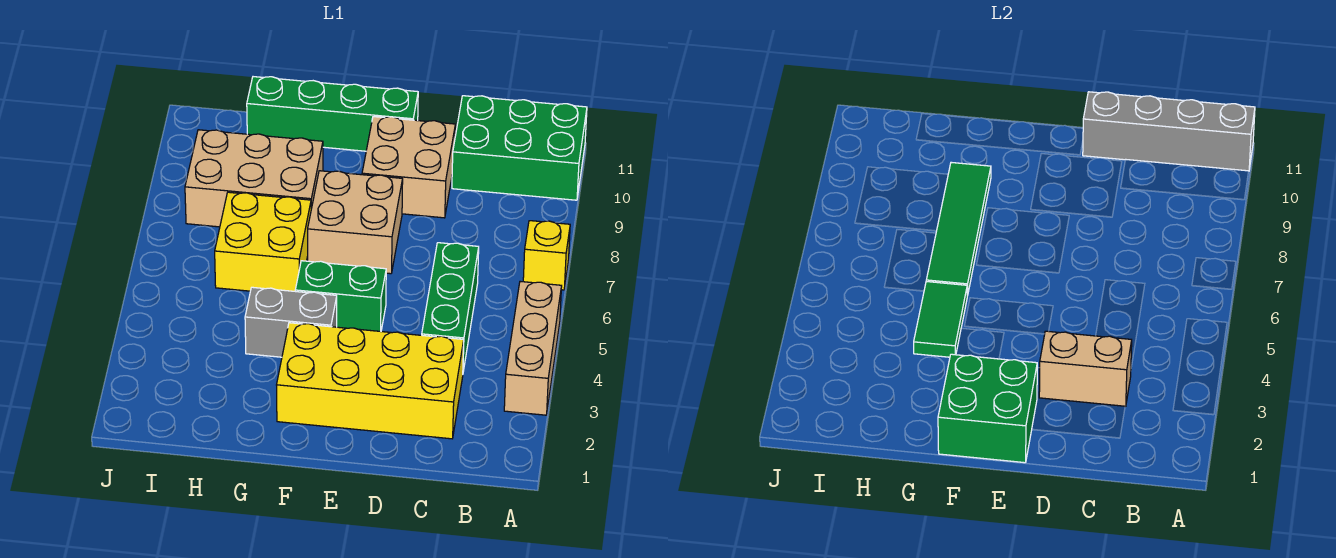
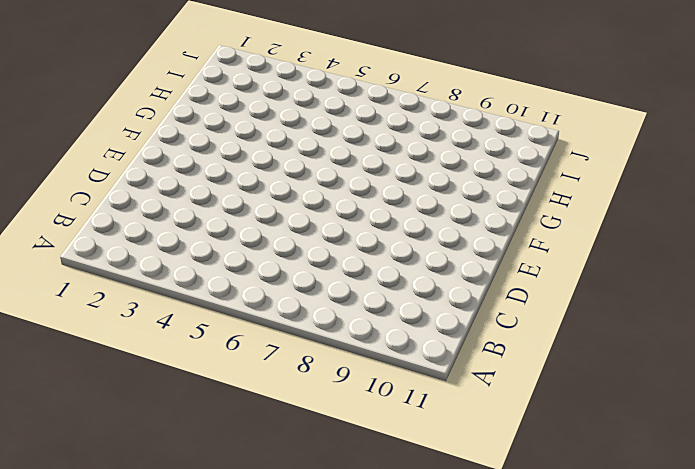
none -> tan brick A3:A5 level 1
none -> yellow brick A7 level 1
none -> green brick A10:C11 level 1

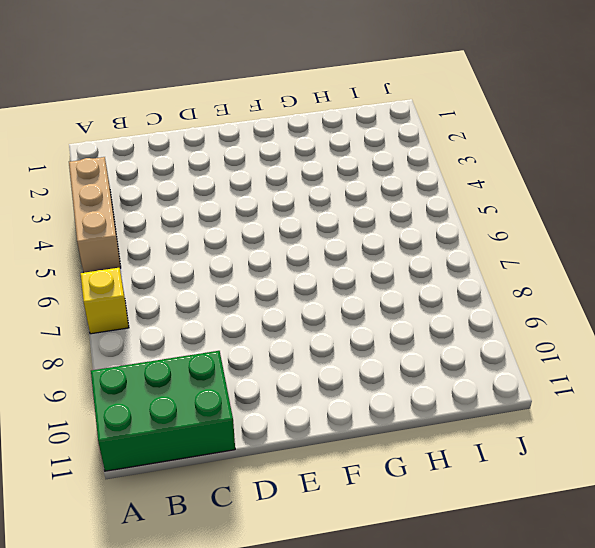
none -> yellow brick C2:F3 level 1
none -> green brick C4:C6 level 1
none -> tan brick D9:E10 level 1

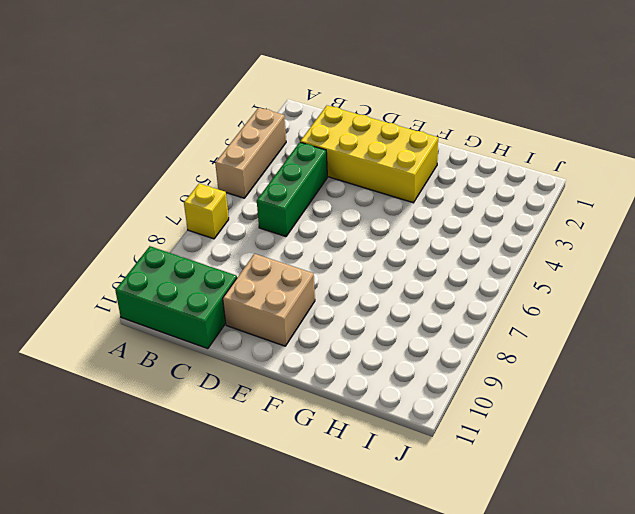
none -> green brick E5:F5 level 1
none -> tan brick E7:F8 level 1
none -> green brick E11:H11 level 1

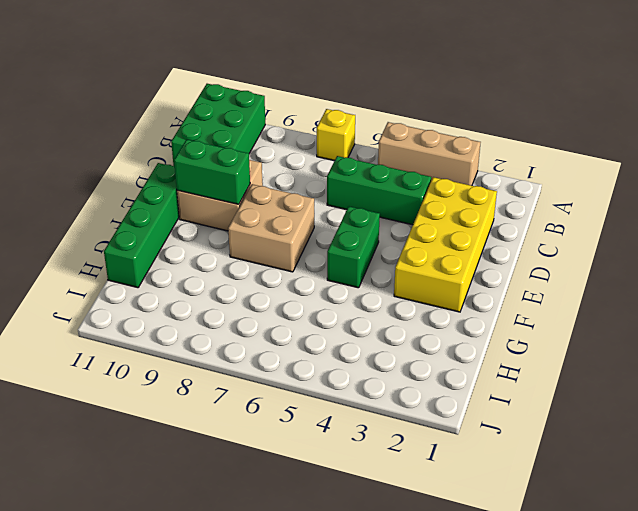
green brick E9:E10 level 2 -> none
none -> grey brick F4:G4 level 1
none -> yellow brick G6:H7 level 1
none -> tan brick G8:I9 level 1

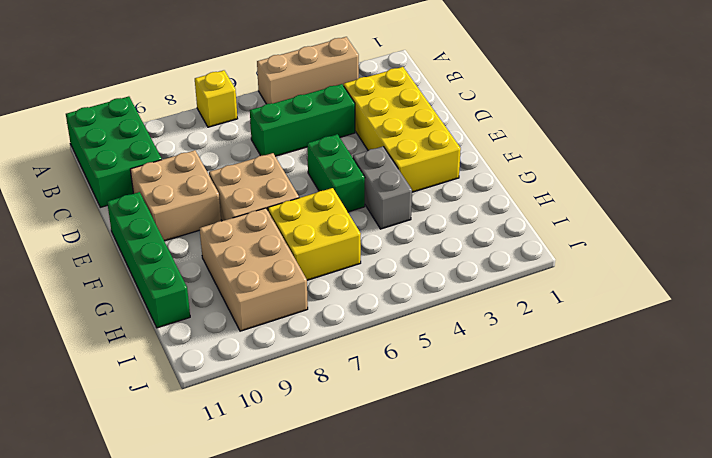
none -> grey brick A11:D11 level 2
none -> tan brick C3:D3 level 2
none -> green brick E1:F2 level 2

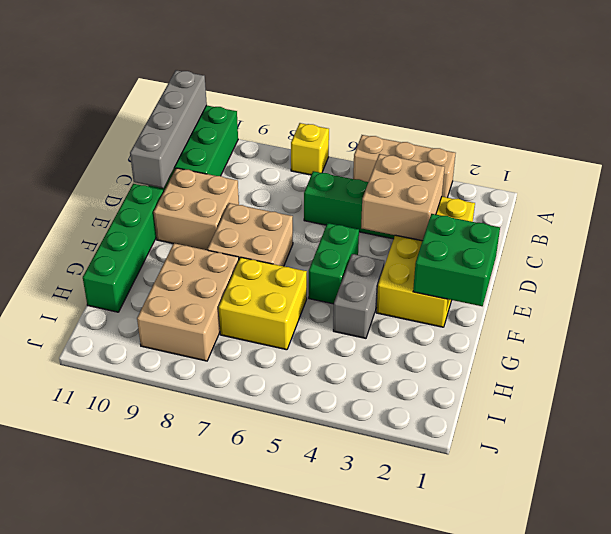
tan brick C3:D4 level 2 -> tan brick C3:D3 level 2
none -> green tile G4:G5 level 2
none -> green tile G6:G9 level 2

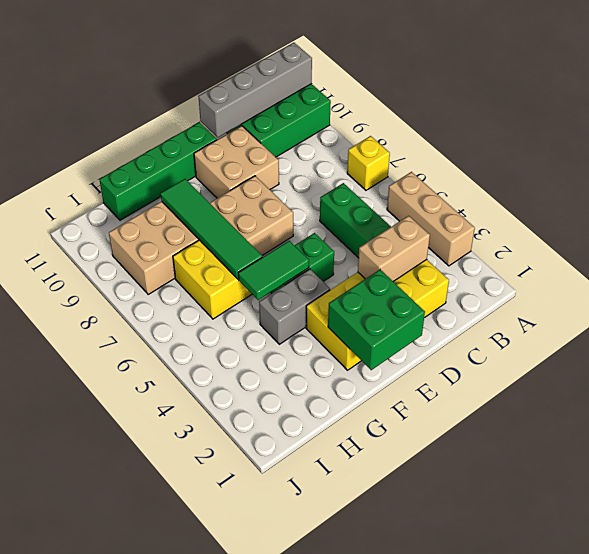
green tile F5:G5 level 2 -> green tile G4:G5 level 2

